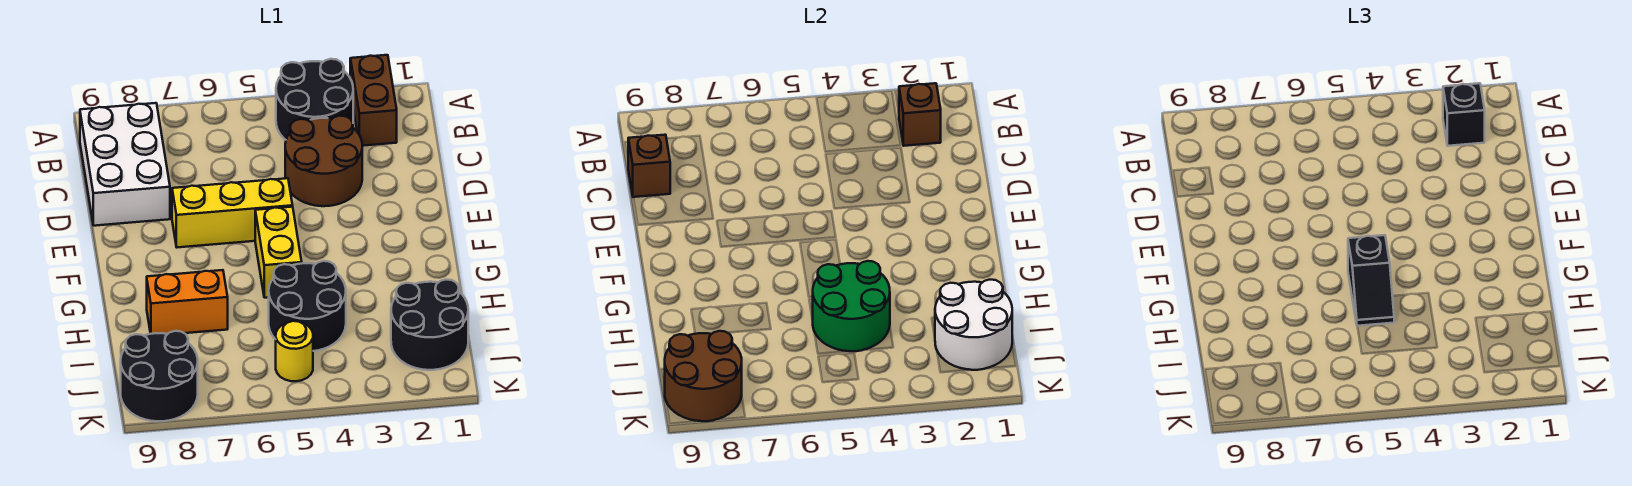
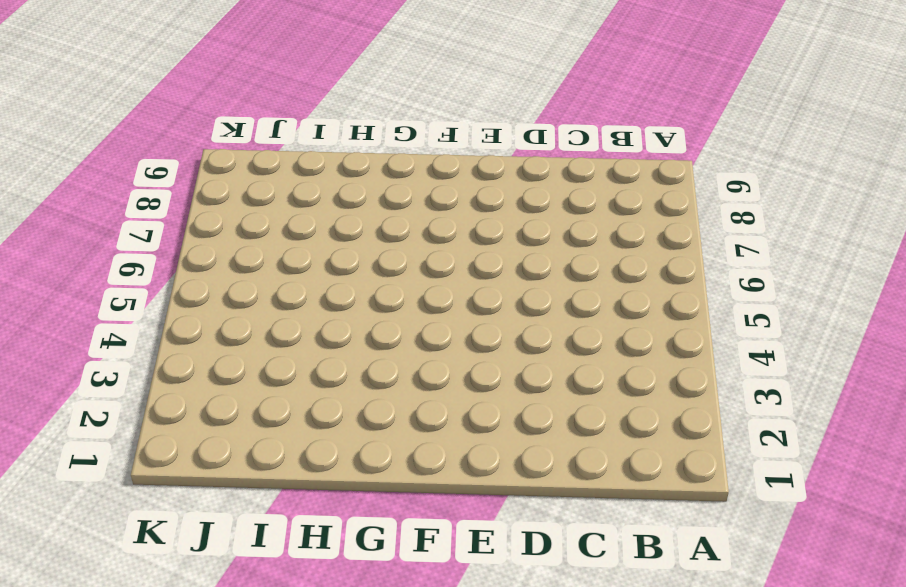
none -> brown brick A2:B2 level 1
none -> black round brick A3:B4 level 1
none -> white brick B8:D9 level 1

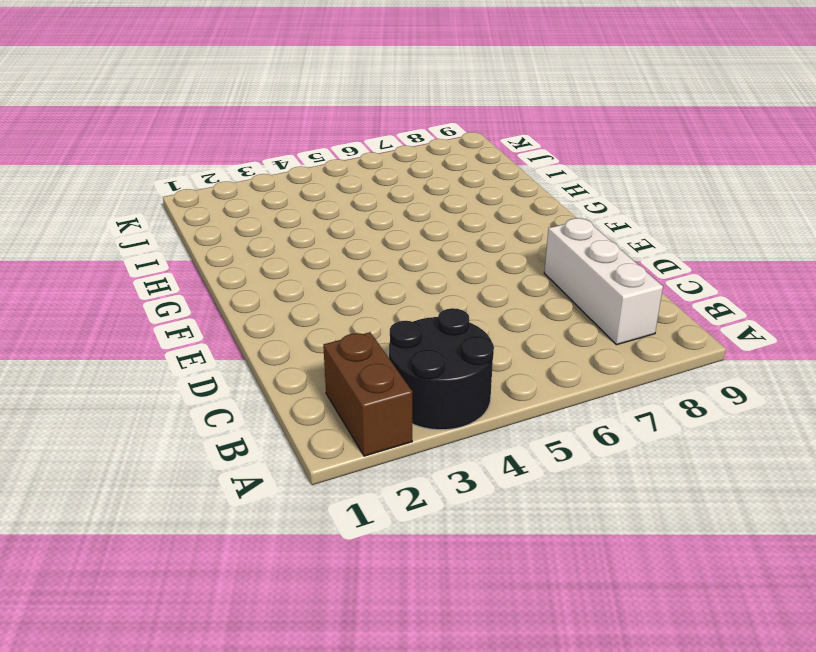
white brick B8:D8 level 1 -> white brick B8:D9 level 1
none -> brown round brick C3:D4 level 1
none -> yellow brick E5:E7 level 1
none -> yellow brick F5:G5 level 1

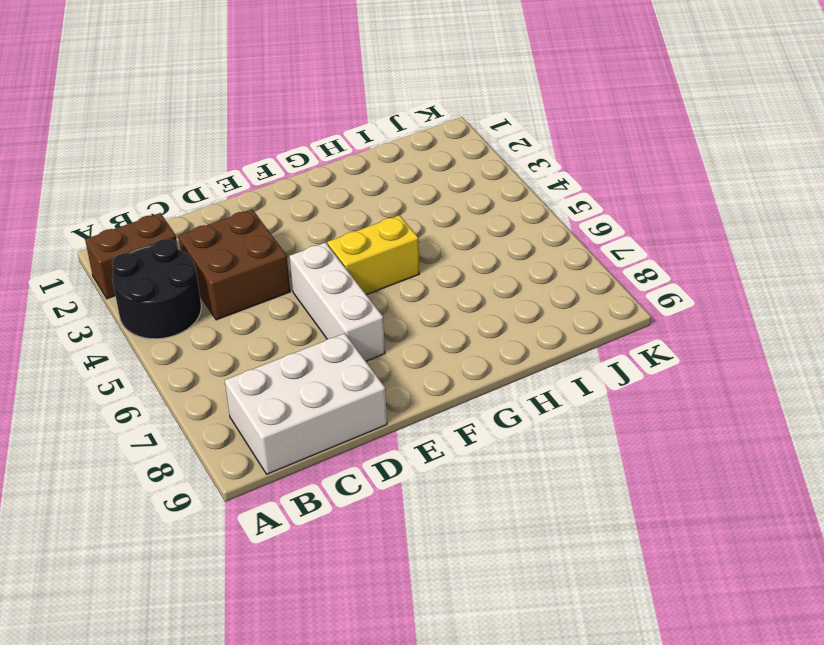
brown brick C3:D4 level 1 -> brown round brick C3:D4 level 1
white brick E5:E7 level 1 -> yellow brick E5:E7 level 1
none -> black round brick H4:I5 level 1
none -> orange brick H7:H8 level 1
none -> black round brick I1:J2 level 1

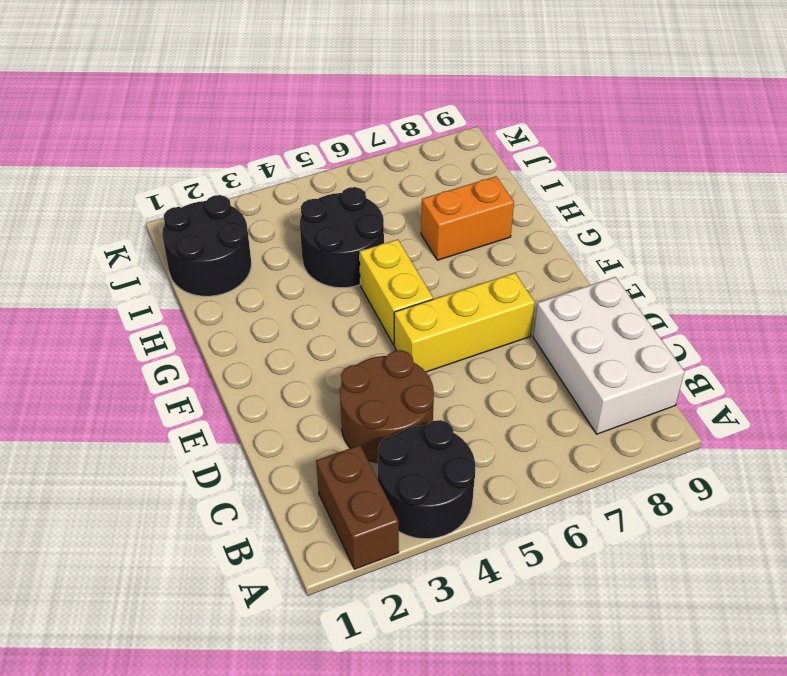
none -> yellow round brick J5 level 1
none -> black round brick J8:K9 level 1
none -> brown brick B2 level 2

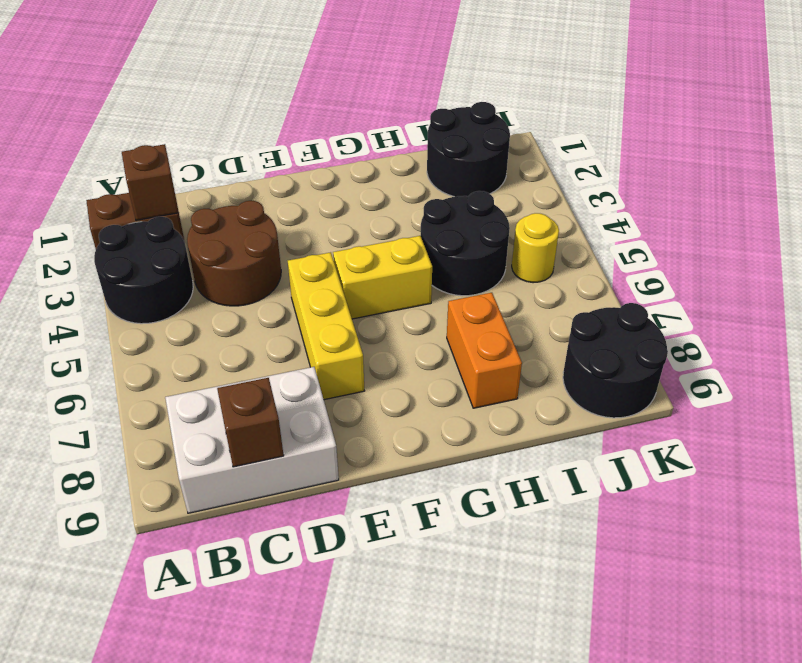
none -> green round brick H4:I5 level 2
none -> white round brick I1:J2 level 2
none -> brown round brick J8:K9 level 2

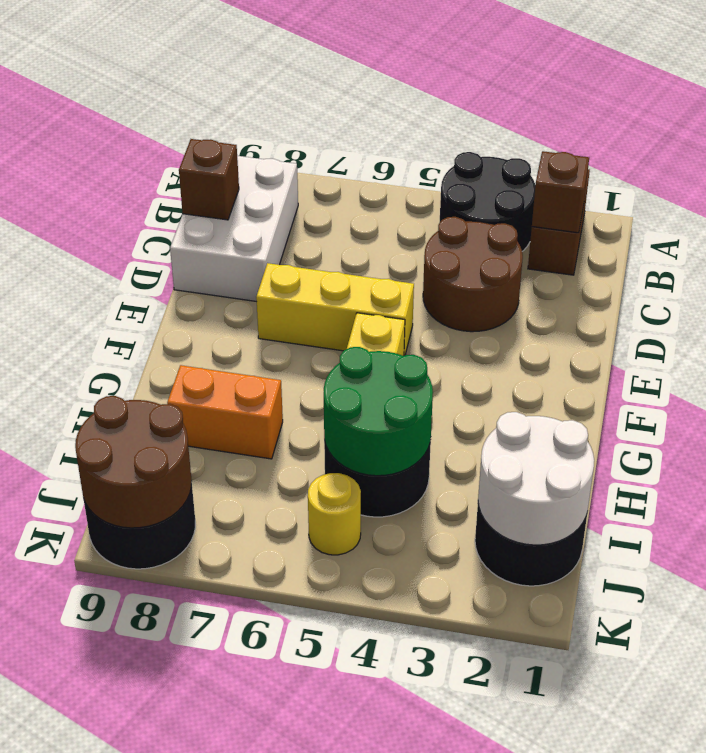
none -> black brick B2 level 3
none -> black slope G5:H5 level 3 top G

